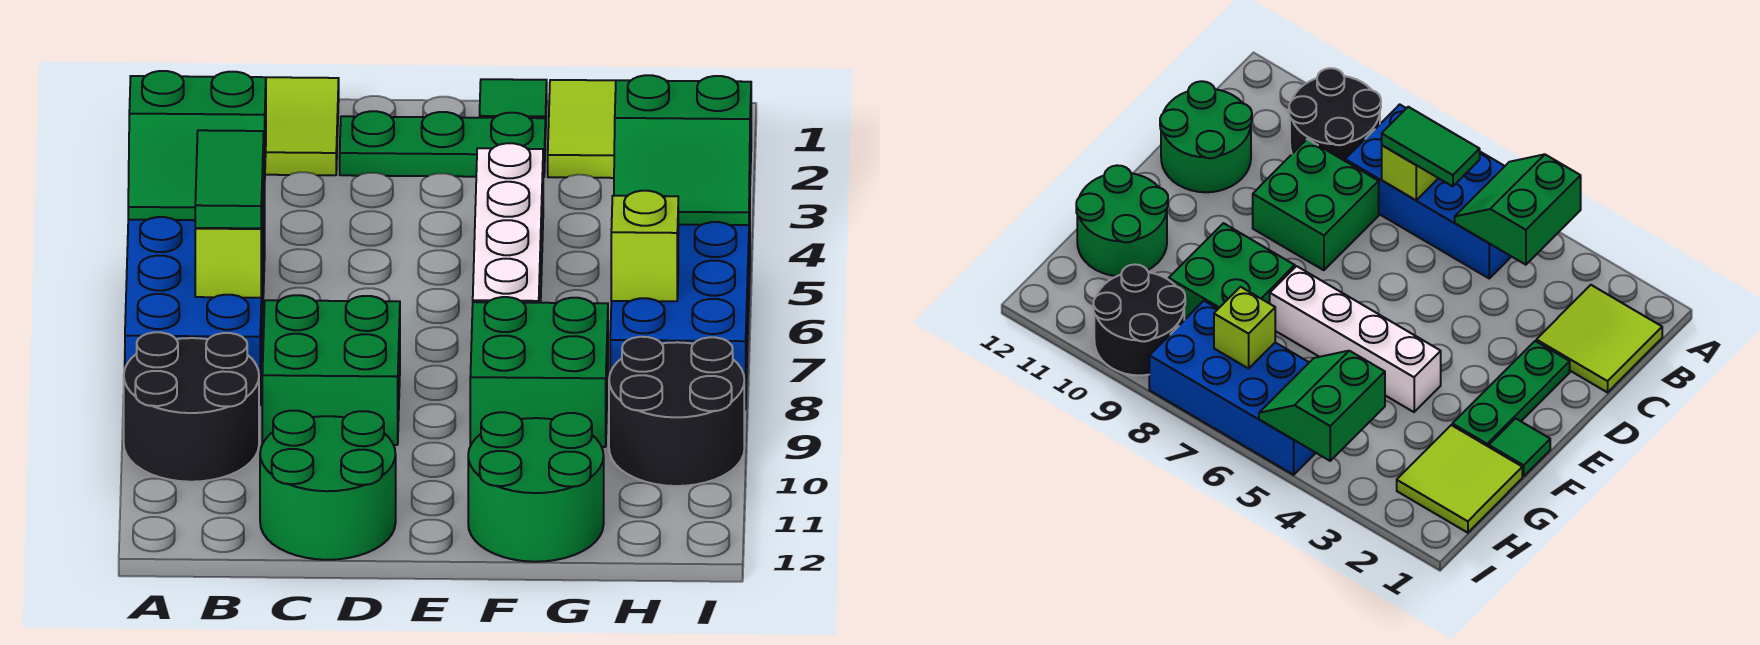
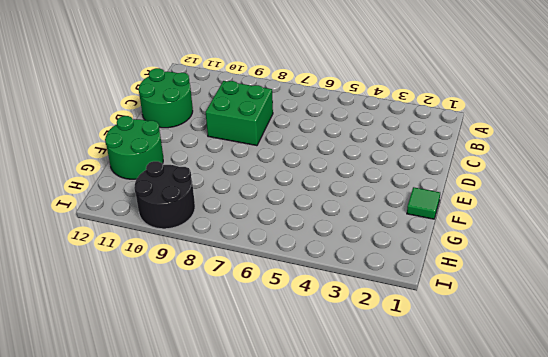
none -> blue brick A5:B8 level 1
none -> black round brick A9:B10 level 1
none -> lime tile B1:C2 level 1

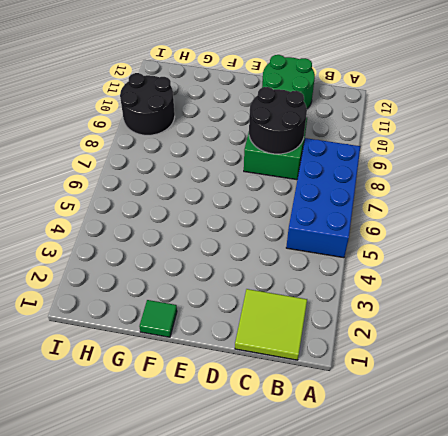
black round brick C8:D9 level 2 -> black round brick A9:B10 level 1
none -> green plate D2:F2 level 1
none -> white brick F4:F7 level 1
none -> green brick F8:G9 level 1

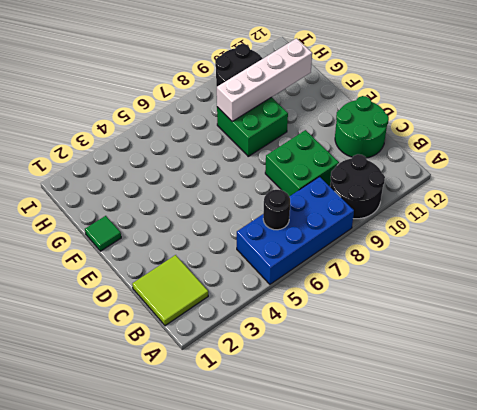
black round brick B6 level 2 -> none
white brick G8:G11 level 2 -> white brick F4:F7 level 1
none -> green plate D2:F2 level 1
none -> green round brick F11:G12 level 1
none -> lime tile G1:H2 level 1

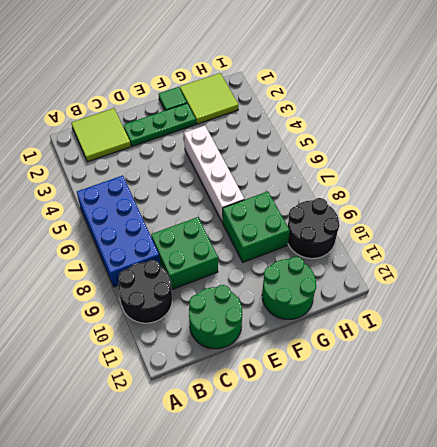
none -> blue brick H5:I8 level 1
none -> green slope A4:B5 level 2 top 4
none -> lime brick B7 level 2

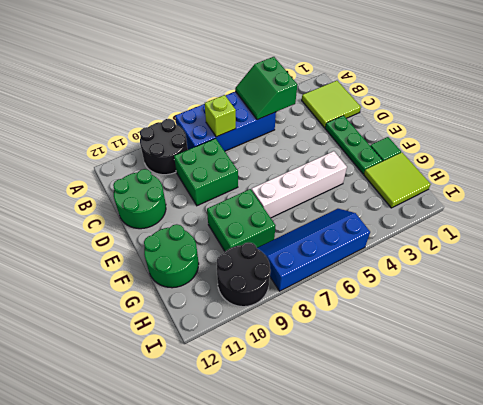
blue slope H5:I8 level 1 top I -> blue brick H5:I8 level 1
none -> green slope H4:I5 level 2 top 4
none -> lime brick H7 level 2
none -> green tile B6:B7 level 3

